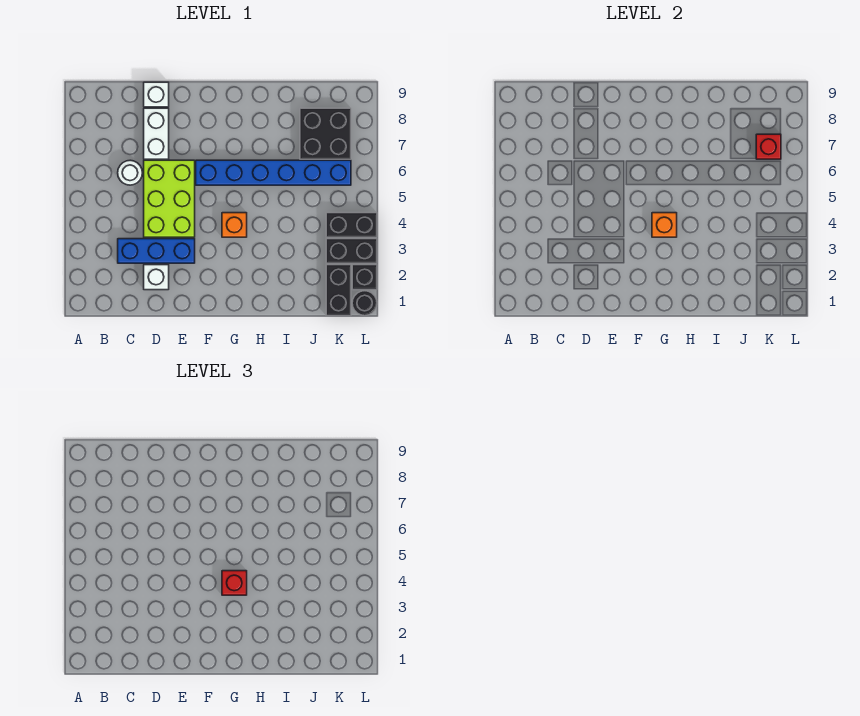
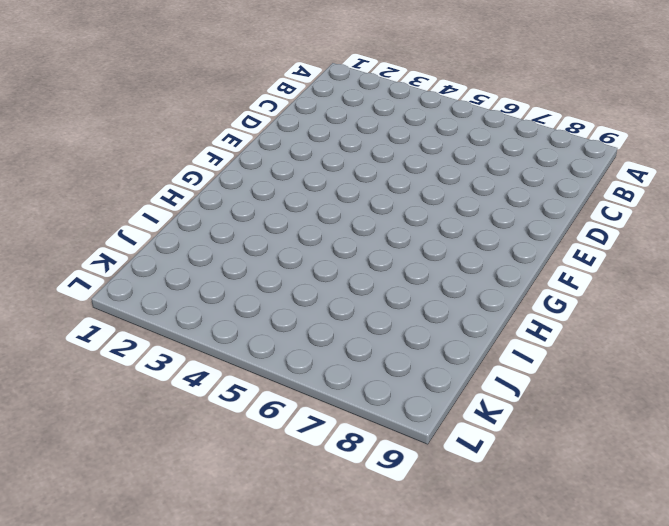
none -> blue brick C3:E3 level 1
none -> white round brick C6 level 1
none -> white brick D2 level 1

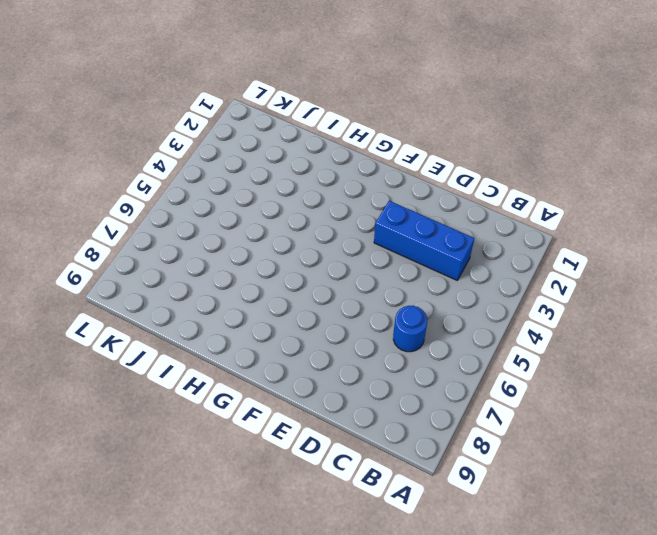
blue round brick C6 level 1 -> white round brick C6 level 1
none -> white brick D2 level 1
none -> lime brick D4:E6 level 1
none -> white brick D7:D8 level 1

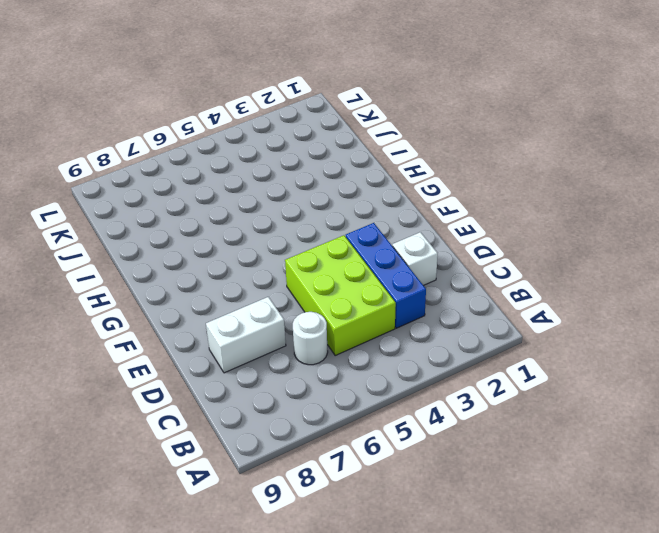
lime brick C4:E5 level 1 -> lime brick D4:E6 level 1
none -> white brick D9 level 1
none -> blue brick F6:K6 level 1
none -> orange brick G4 level 1

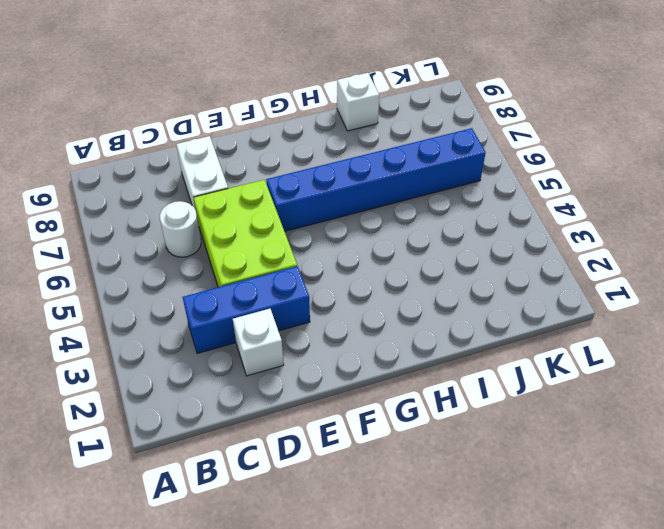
white brick I9 level 1 -> white brick D9 level 1
none -> orange brick G4 level 1
none -> black brick J7:K8 level 1
none -> black brick K1:K2 level 1

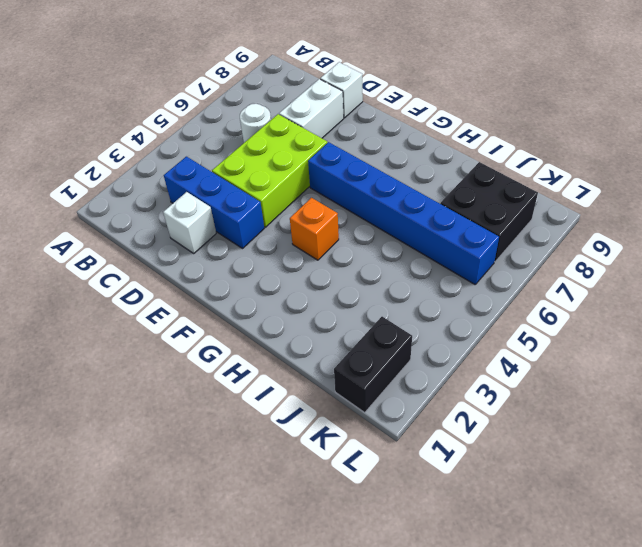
none -> black brick K3:L3 level 1
none -> black brick K4:L4 level 1
none -> black round brick L1 level 1

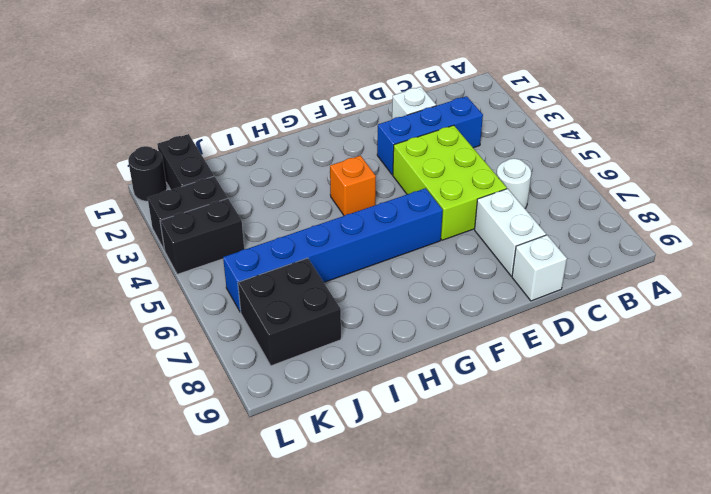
none -> black brick L2 level 1
none -> orange brick G4 level 2
none -> red brick K7 level 2

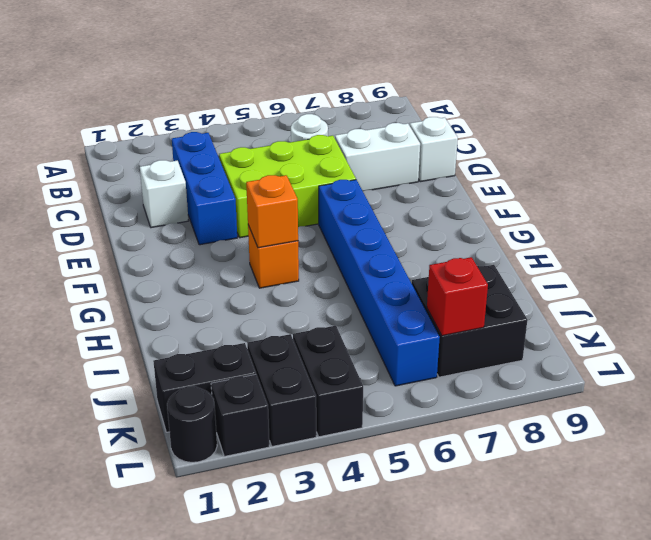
none -> red brick G4 level 3

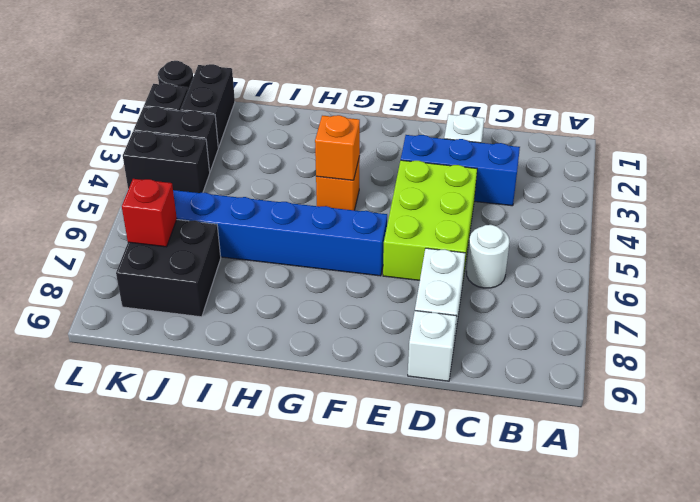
none -> red brick G4 level 3

